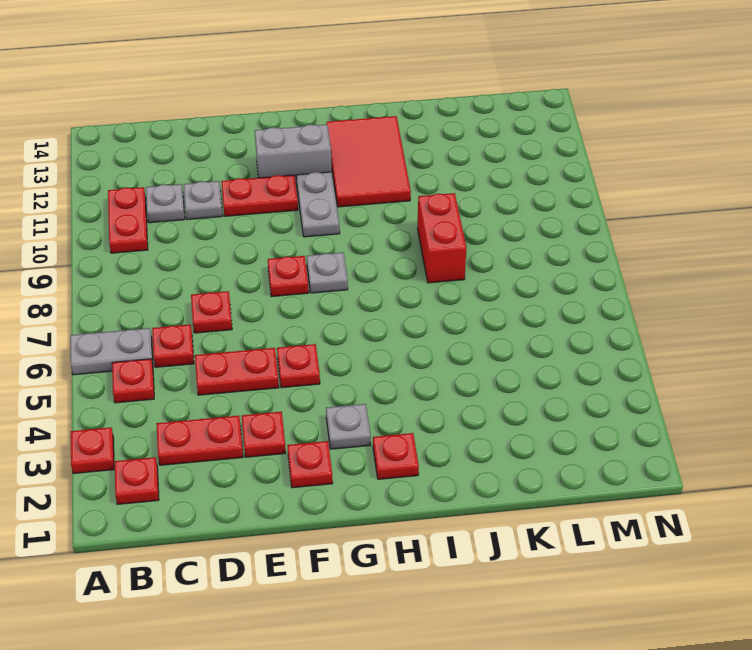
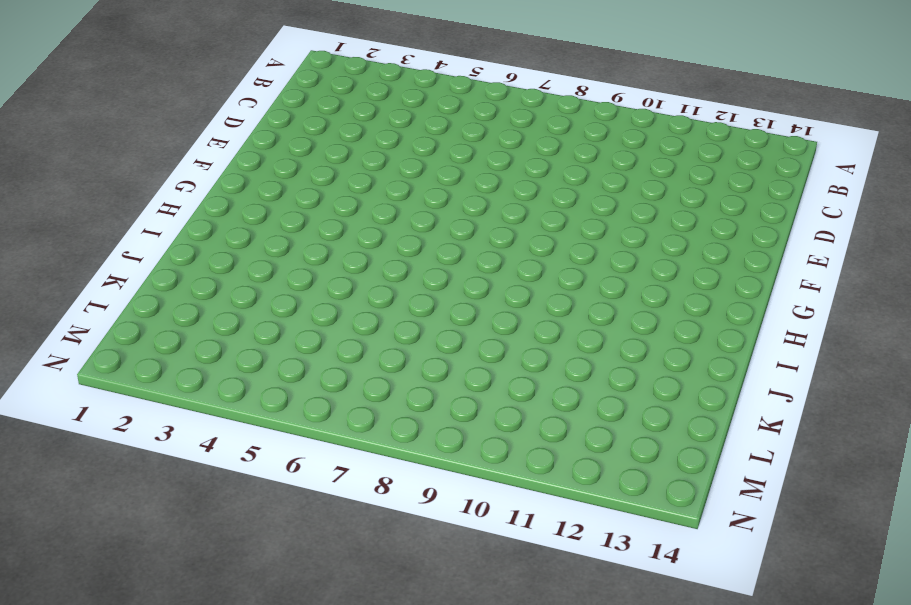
none -> red plate A3 level 1
none -> grey plate A6:B6 level 1
none -> red plate B2 level 1

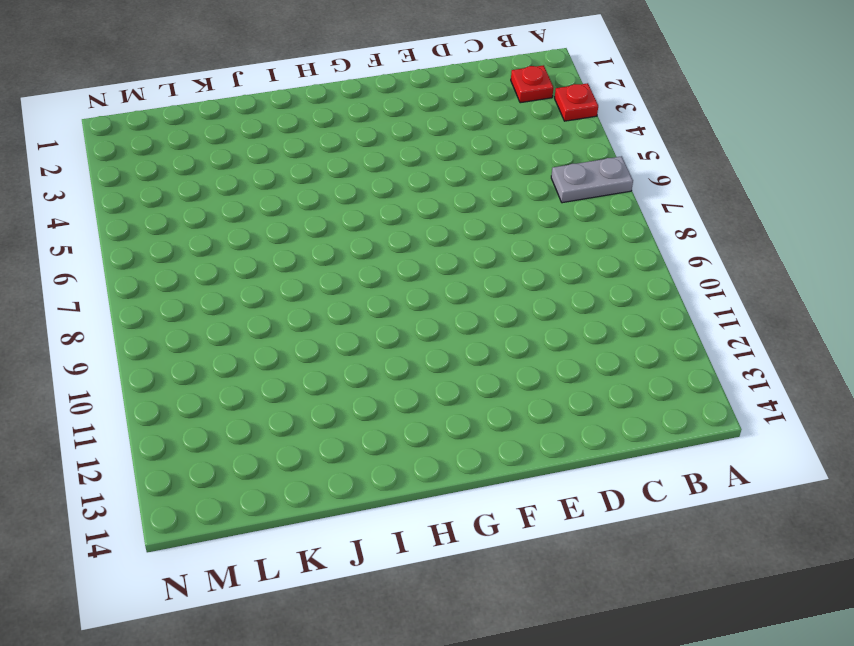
none -> red plate B5 level 1
none -> red plate B10:B11 level 1
none -> red plate C3:D3 level 1

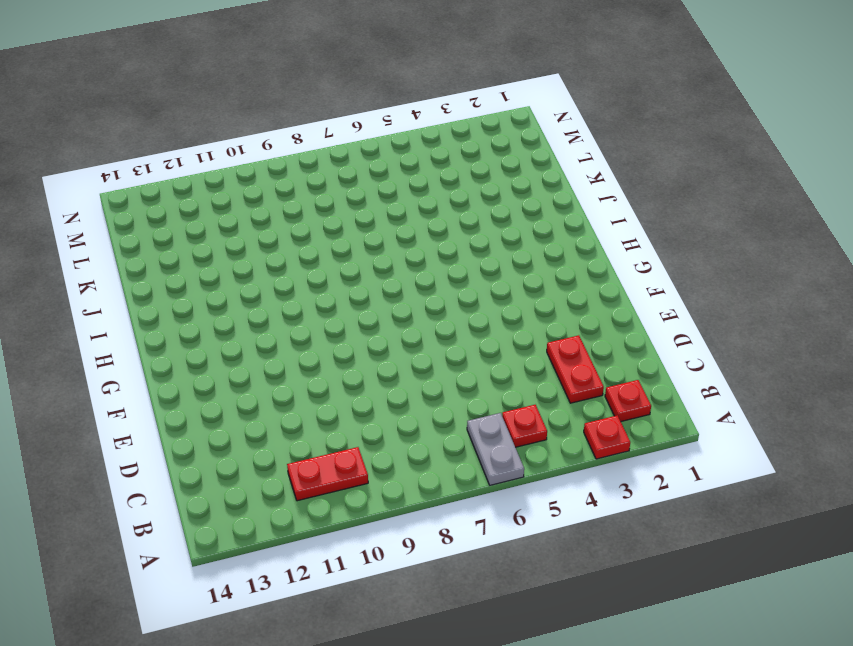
none -> red plate C6 level 1
none -> grey plate C11 level 1
none -> red plate D5:E5 level 1

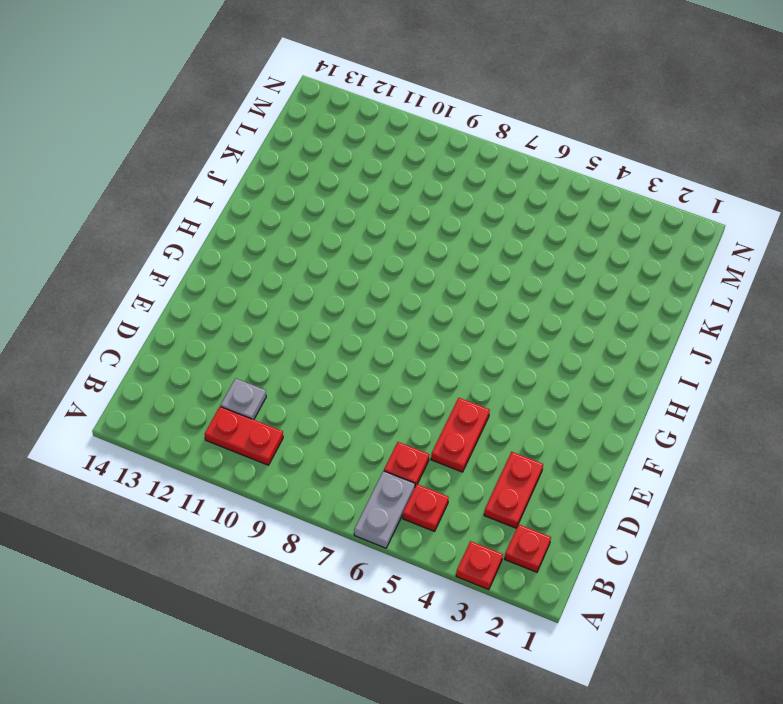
none -> red plate D7 level 1
none -> grey plate D11 level 1
none -> red plate E3 level 1

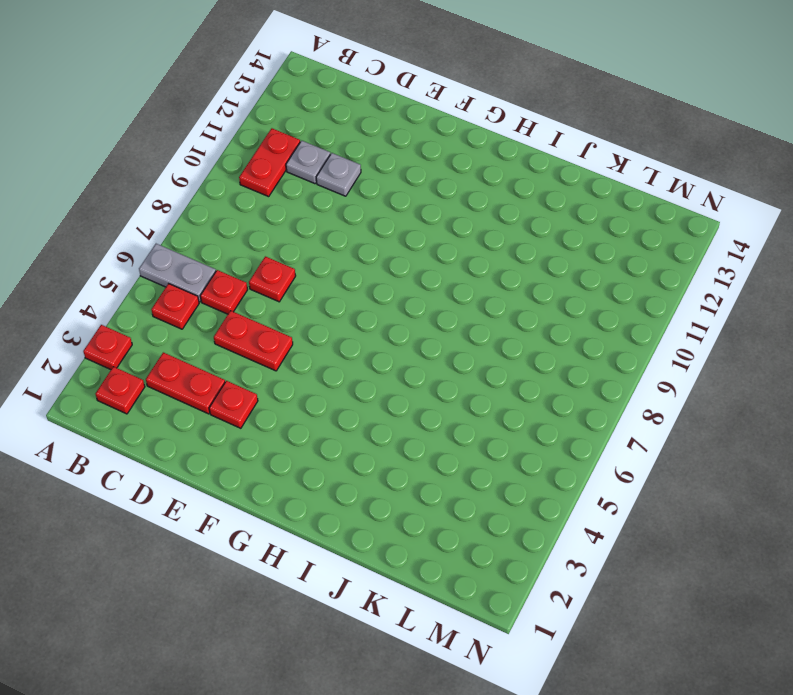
none -> red plate E11:F11 level 1
none -> red plate F2 level 1
none -> red plate F5 level 1

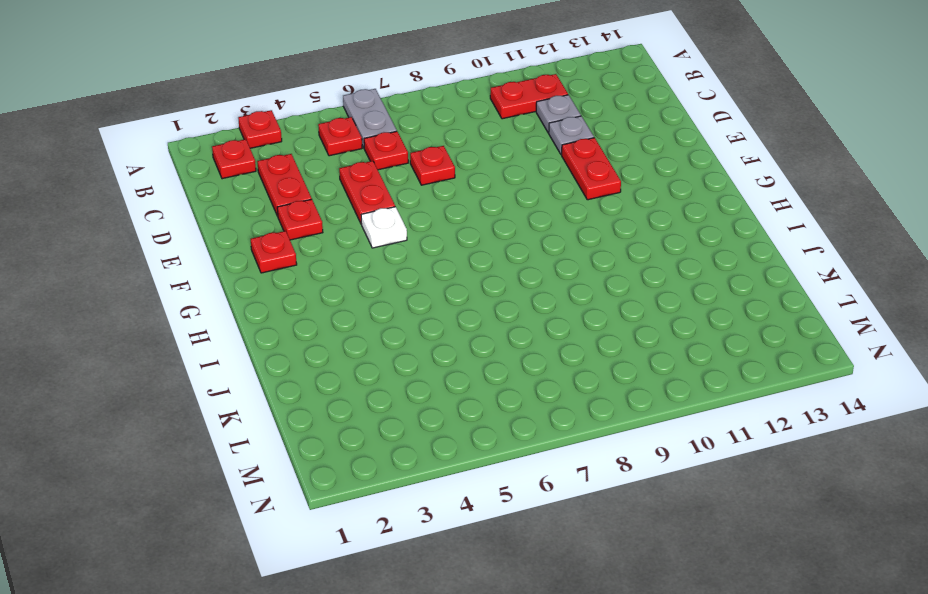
white plate F5 level 1 -> red plate F5 level 1
none -> red plate F8 level 1
none -> grey brick F12:G12 level 1
none -> grey plate G3 level 1

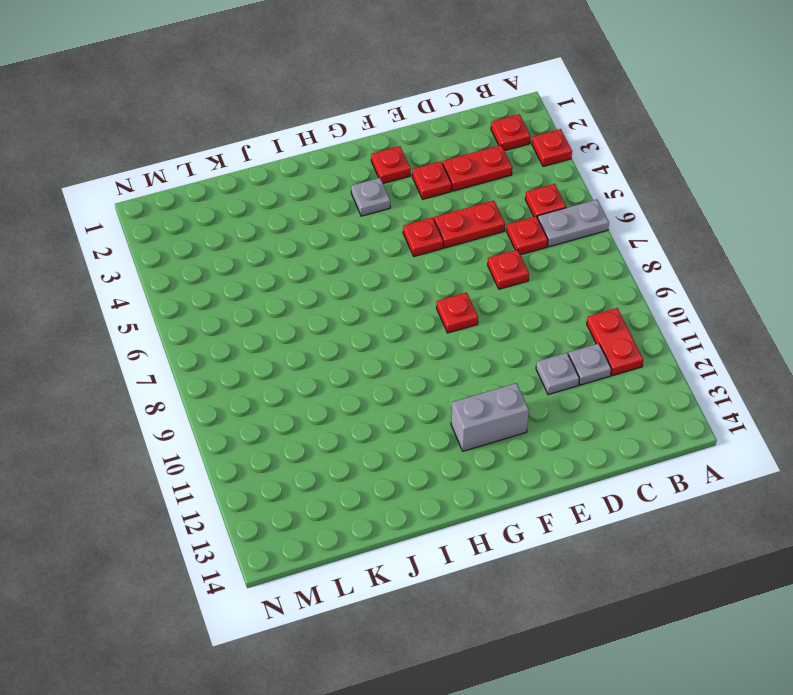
none -> red plate E11:F11 level 1
none -> grey plate G8 level 1
none -> grey plate G10:G11 level 1

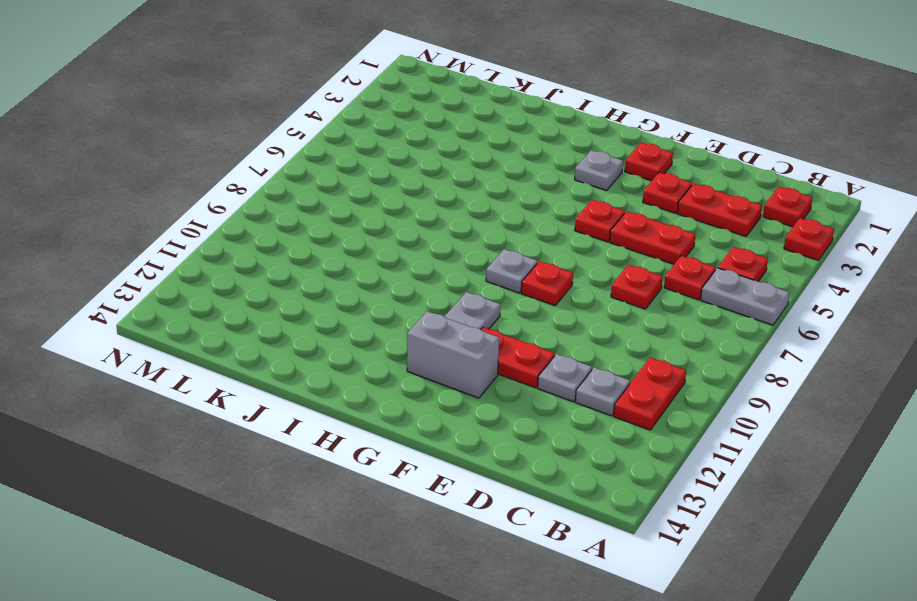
none -> red plate H2 level 1
none -> red tile H11:I13 level 1
none -> red brick J8:J9 level 1

